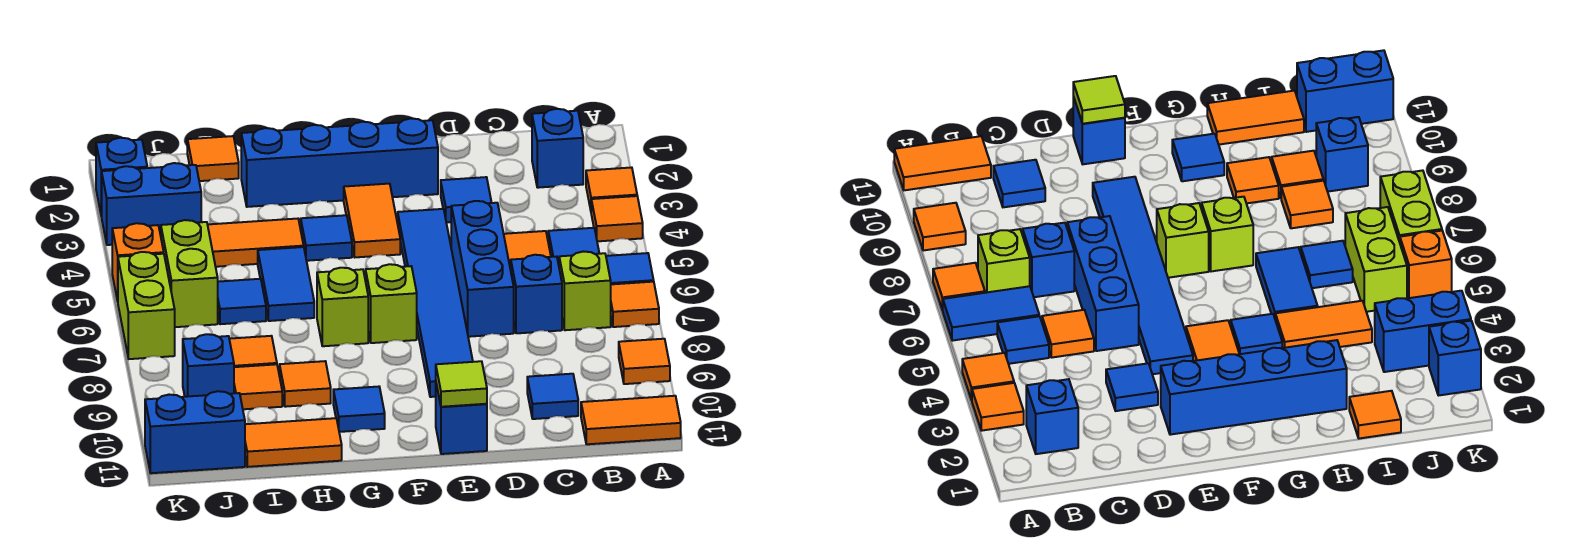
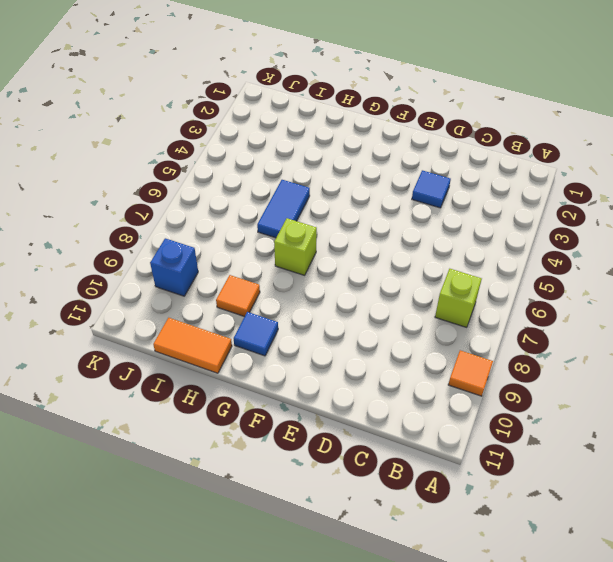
none -> orange tile A3 level 1
none -> orange tile A4 level 1
none -> blue tile A6:B6 level 1
none -> orange tile A7 level 1

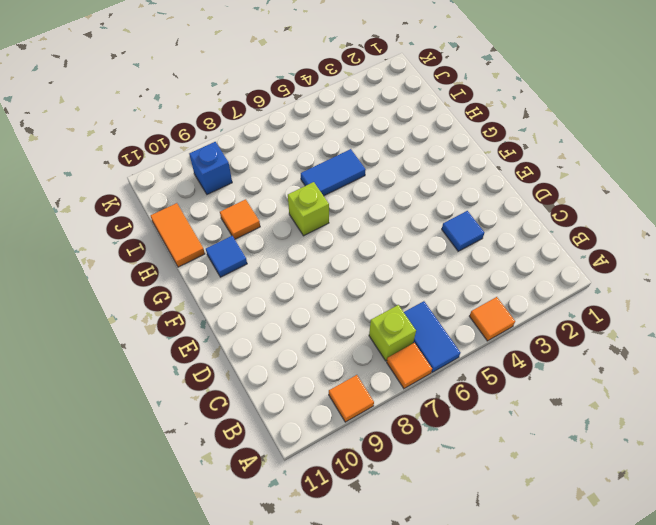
none -> orange tile A3 level 1
none -> orange tile A11:B11 level 1
none -> blue brick B2 level 1
none -> blue tile B5 level 1

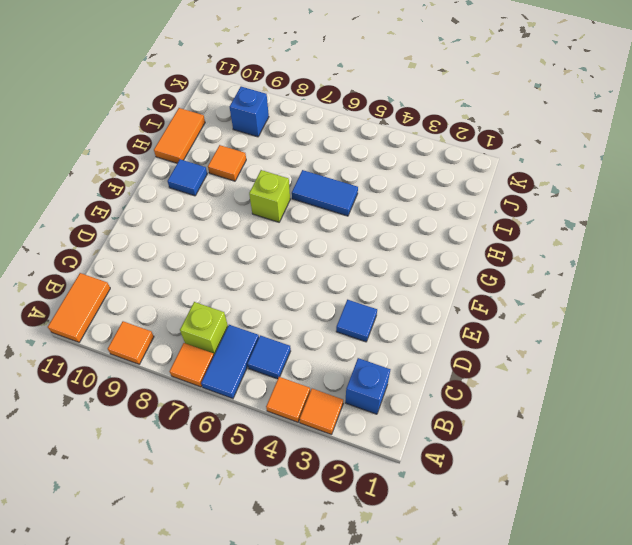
none -> orange tile C5 level 1
none -> blue brick C7 level 1
none -> blue tile C10 level 1
none -> blue brick D5:D7 level 1

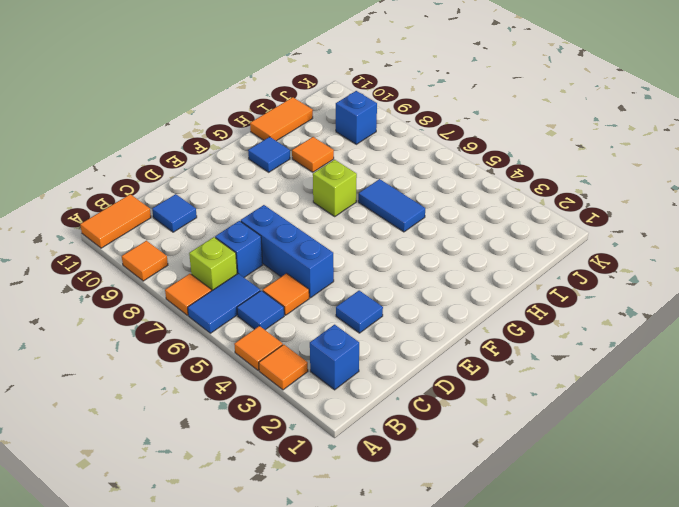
none -> blue brick E2:H2 level 1
none -> blue tile E4:E9 level 1
none -> blue brick E11 level 1
none -> orange tile F3:F4 level 1

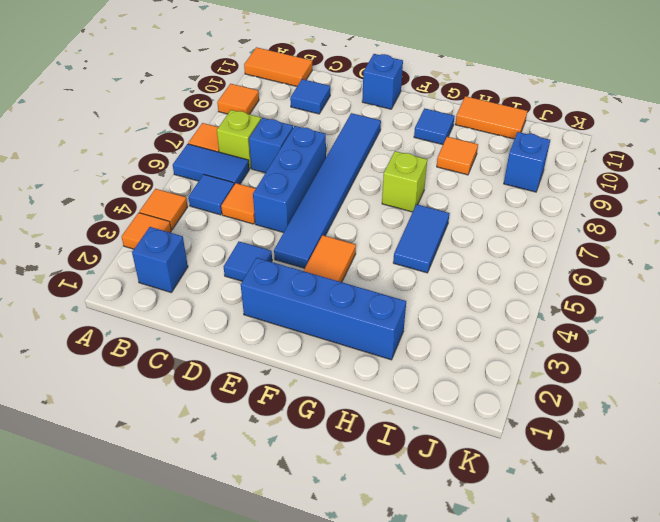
none -> lime brick F7 level 1
none -> blue tile G4 level 1
none -> orange tile H4:I4 level 1
none -> orange tile I1 level 1

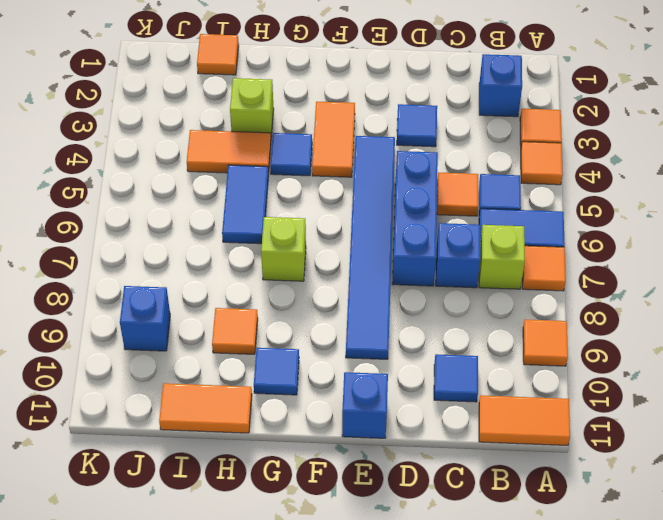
lime brick H3 level 1 -> lime brick F7 level 1
none -> blue brick E2:H2 level 1
none -> blue tile I6 level 1
none -> orange tile I8 level 1
none -> orange tile I9 level 1

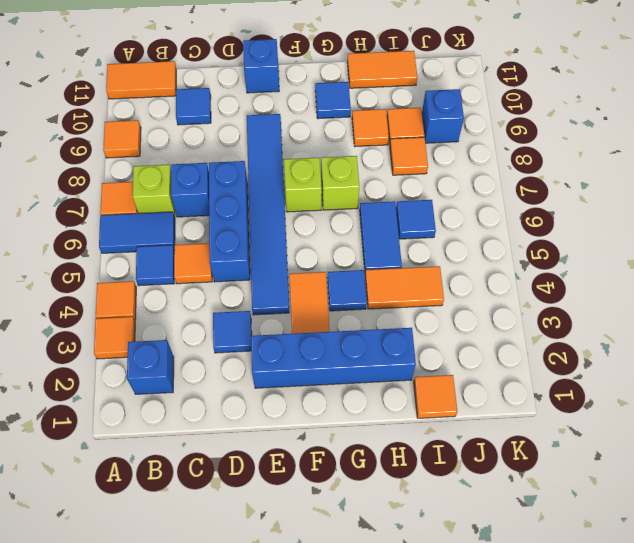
none -> blue brick J3:K3 level 1
none -> lime brick J5:J6 level 1
none -> blue brick J11:K11 level 1
none -> blue brick K2 level 1

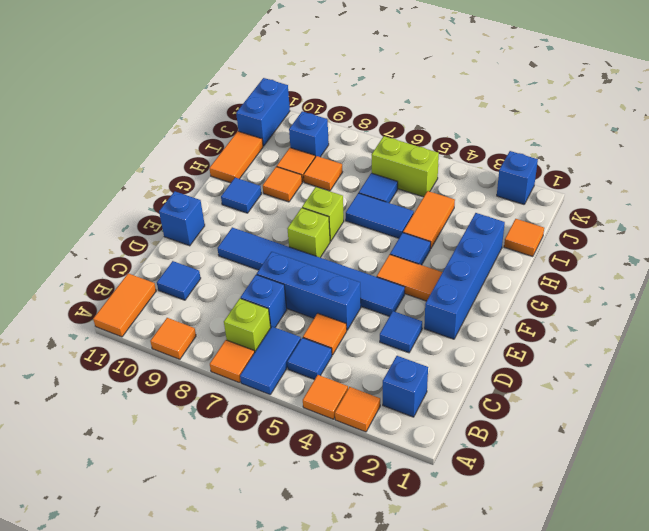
none -> blue brick J3:K3 level 1
none -> orange brick K5 level 1
none -> lime brick K6:K7 level 1
none -> lime tile E11 level 2

